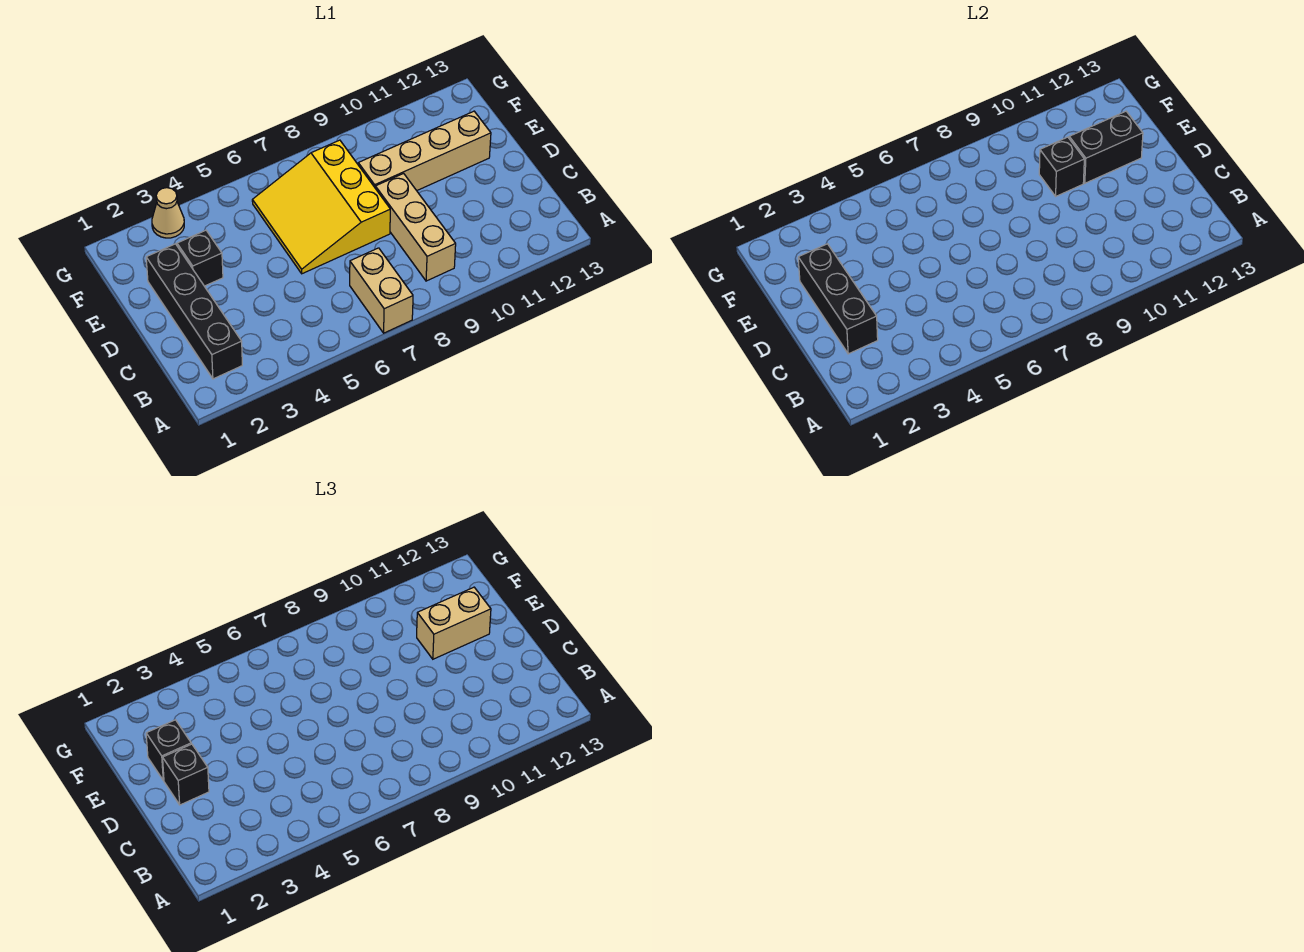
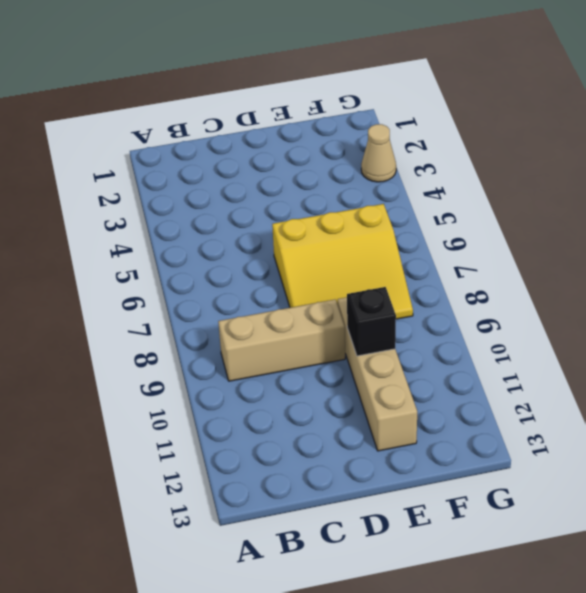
yellow slope D6:F8 level 1 top 6 -> yellow slope D6:F8 level 1 top 8
none -> tan brick A7:B7 level 1
none -> black brick B2:E2 level 1
none -> black brick E3 level 1

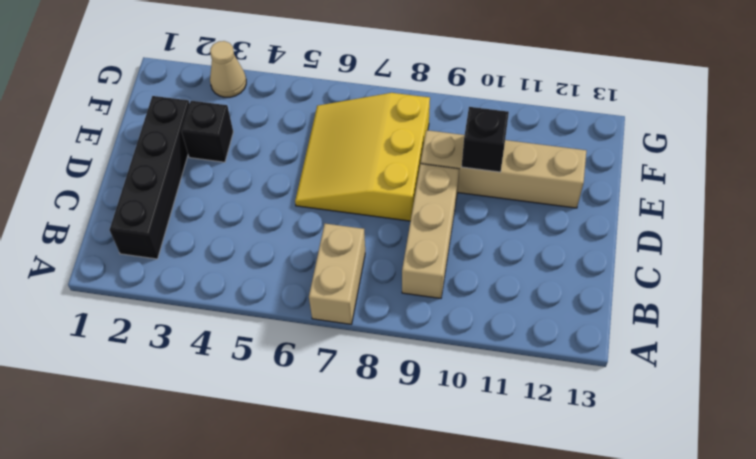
none -> black brick C2:E2 level 2
none -> black brick E11:E12 level 2
none -> black brick D2 level 3

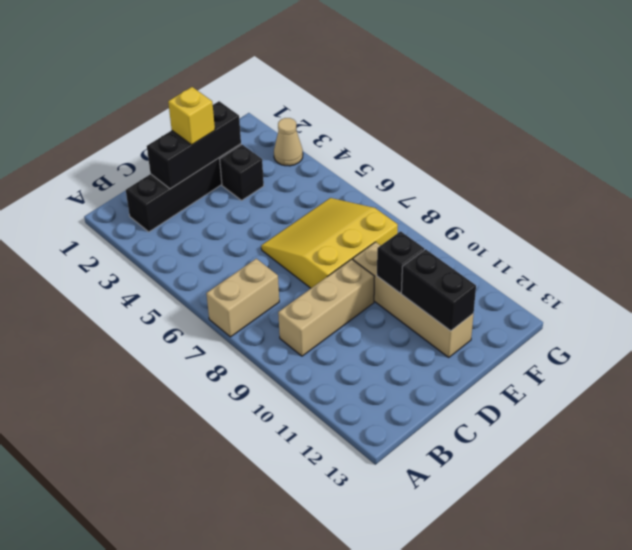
yellow brick D2 level 3 -> black brick D2 level 3
none -> black brick E2 level 3
none -> tan brick E11:E12 level 3

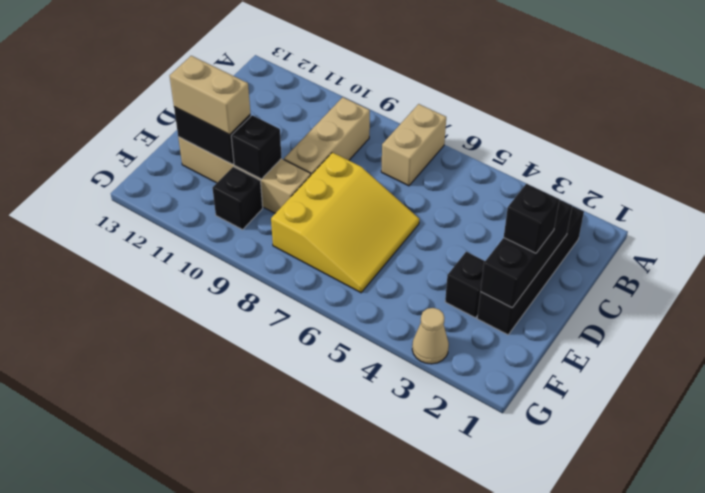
black brick F10 level 1 -> black brick E2 level 3

